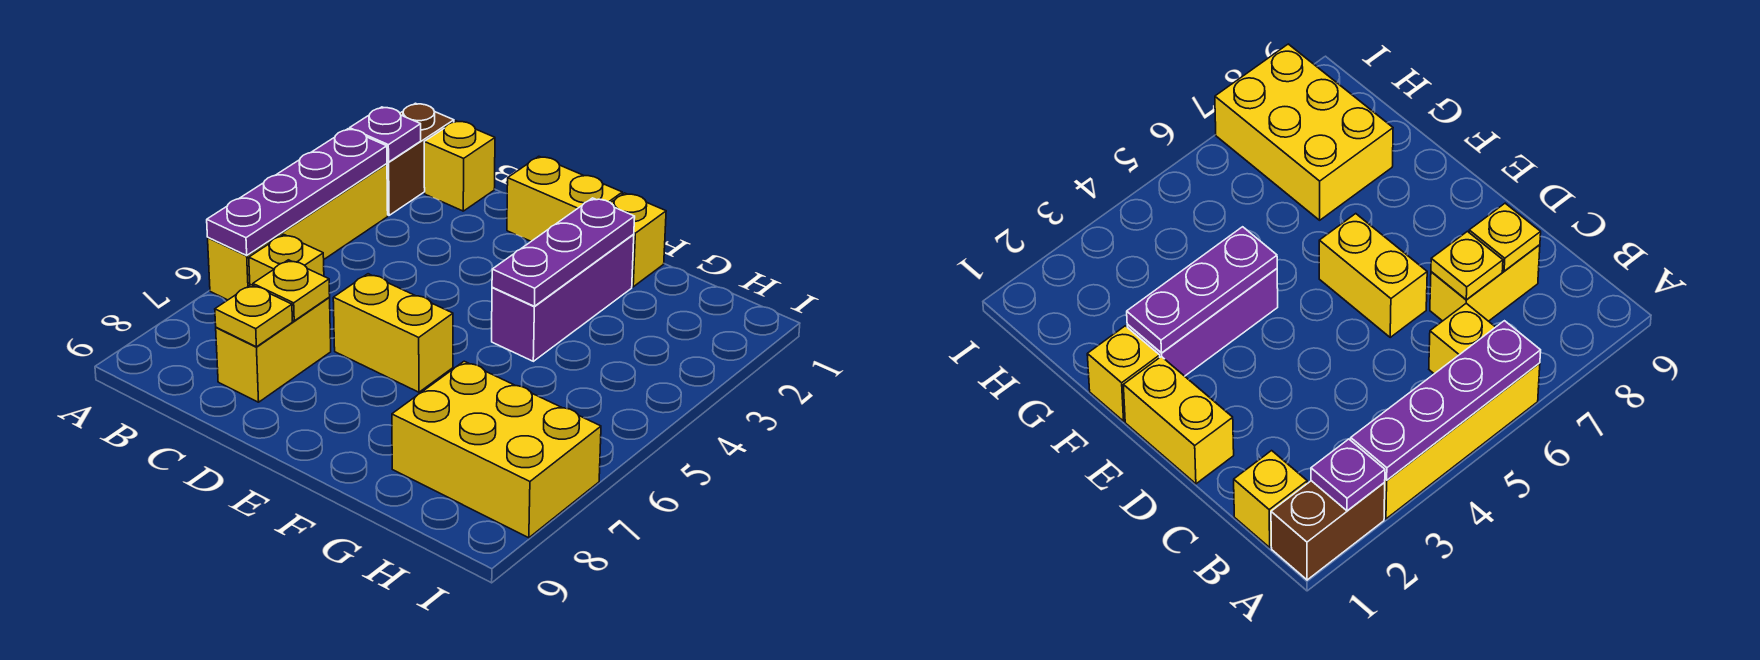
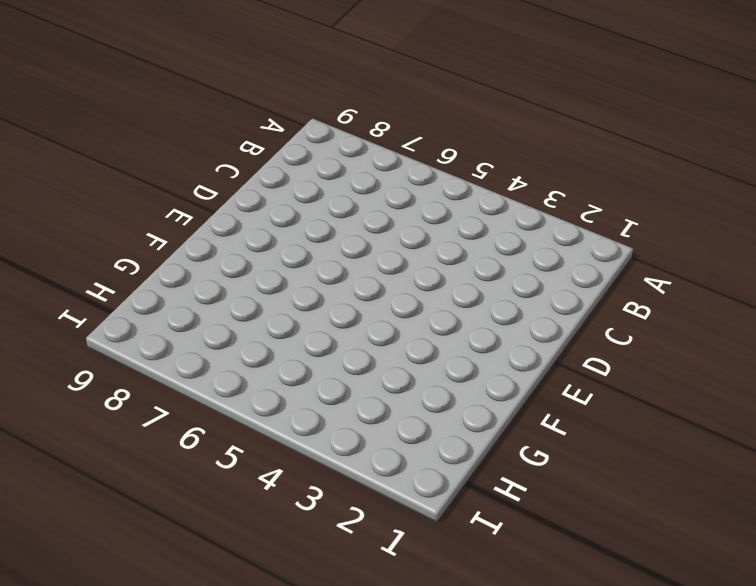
none -> brown brick A1:A2 level 1
none -> yellow brick A3:A6 level 1
none -> yellow brick B1 level 1

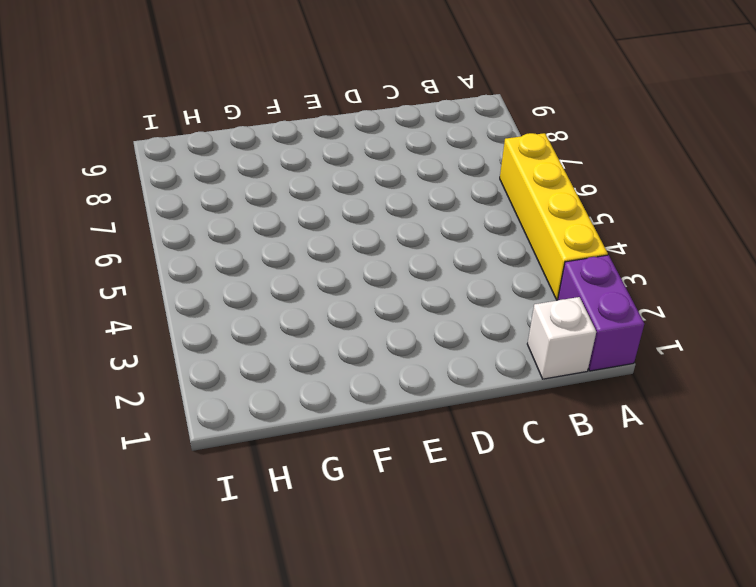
purple brick A1:A2 level 1 -> brown brick A1:A2 level 1
white brick B1 level 1 -> yellow brick B1 level 1
none -> yellow brick B6 level 1
none -> yellow brick C7:C8 level 1
none -> yellow brick D1:E1 level 1

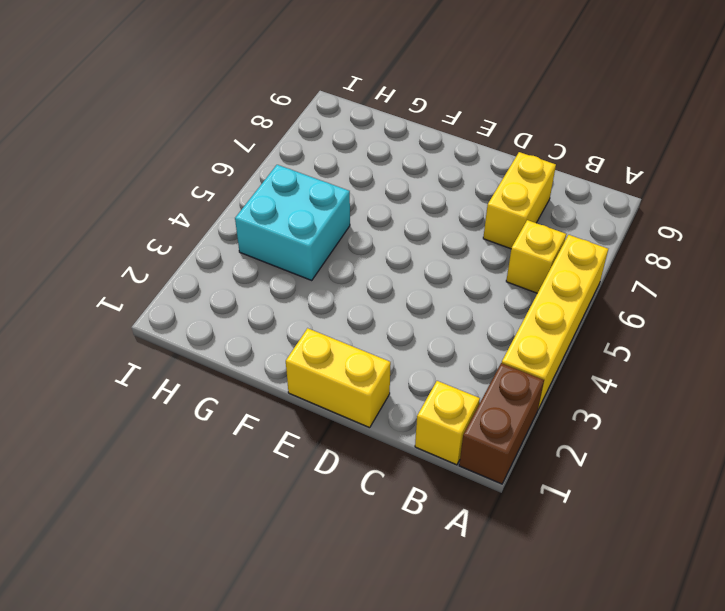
cyan brick G4:H5 level 1 -> none
none -> yellow brick D6:E6 level 1
none -> yellow brick F1 level 1
none -> purple brick F2:F4 level 1

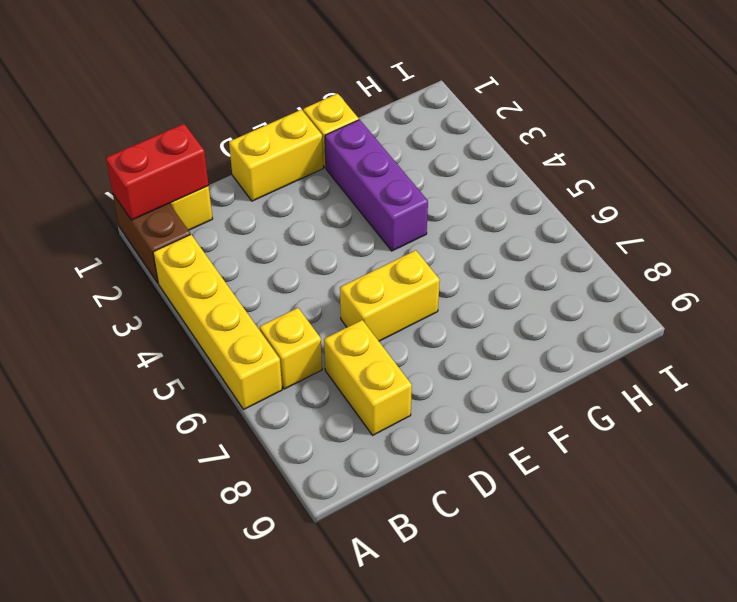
red brick A1:B1 level 2 -> none
none -> yellow brick G7:I8 level 1
none -> purple plate A2 level 2
none -> purple plate A3:A6 level 2

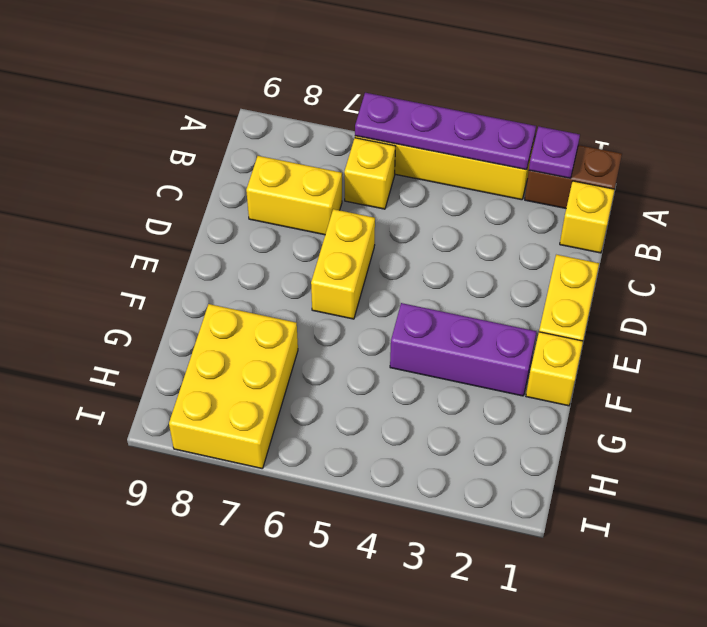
none -> yellow plate C7 level 2
none -> yellow plate C8 level 2
none -> purple plate F2:F4 level 2

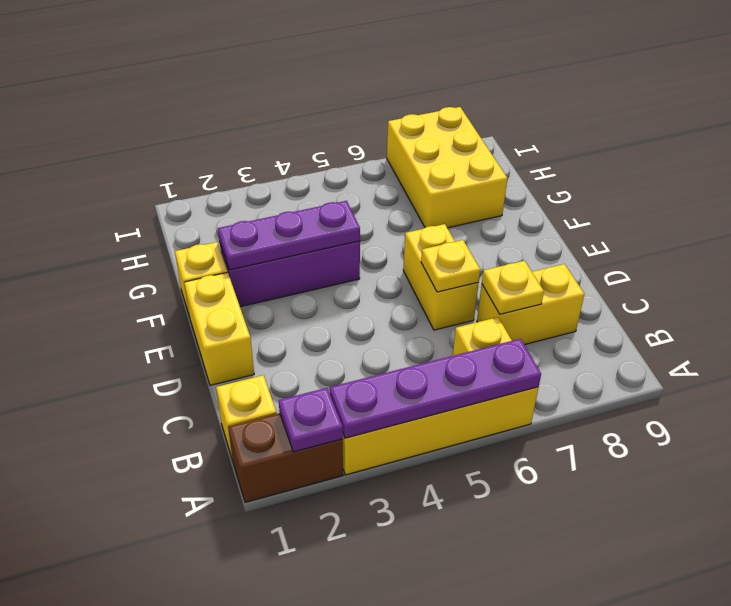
yellow plate D6 level 2 -> yellow plate C8 level 2

